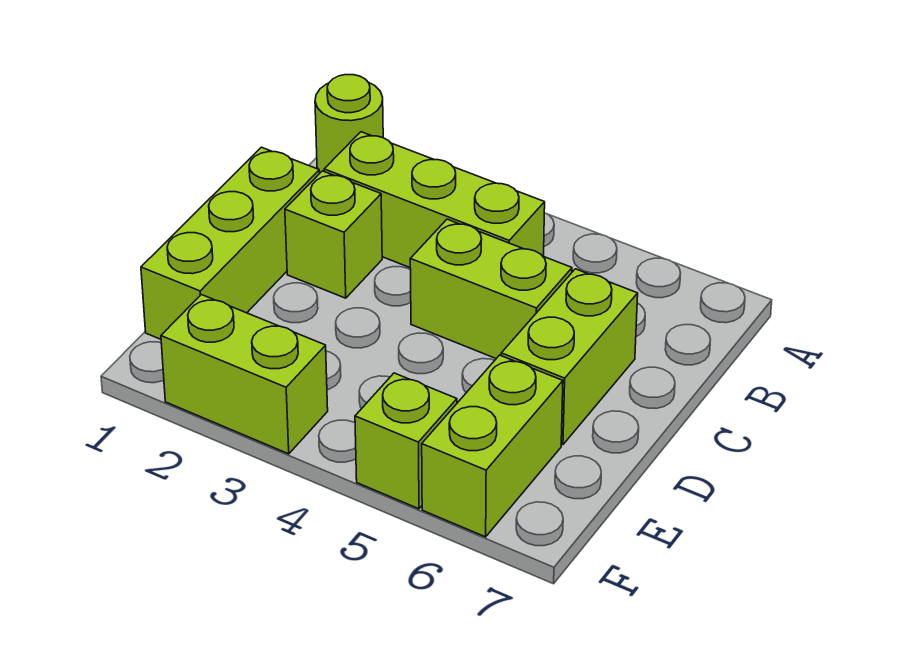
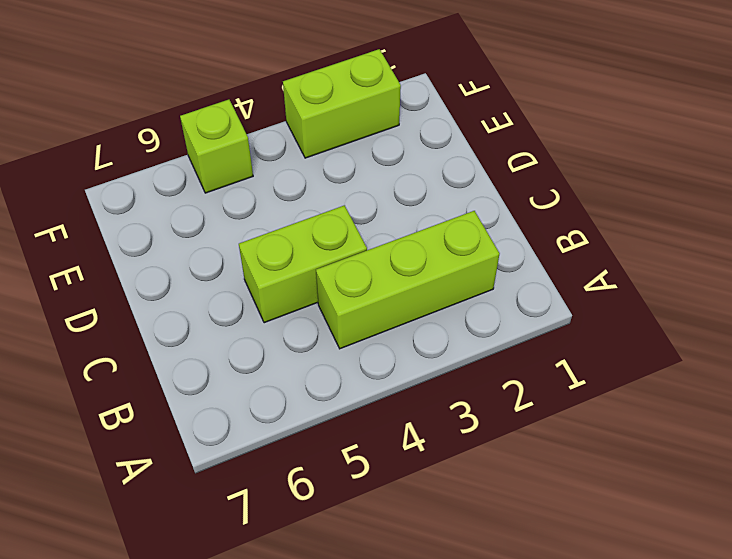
none -> lime round brick A1 level 1
none -> lime brick C1:E1 level 1

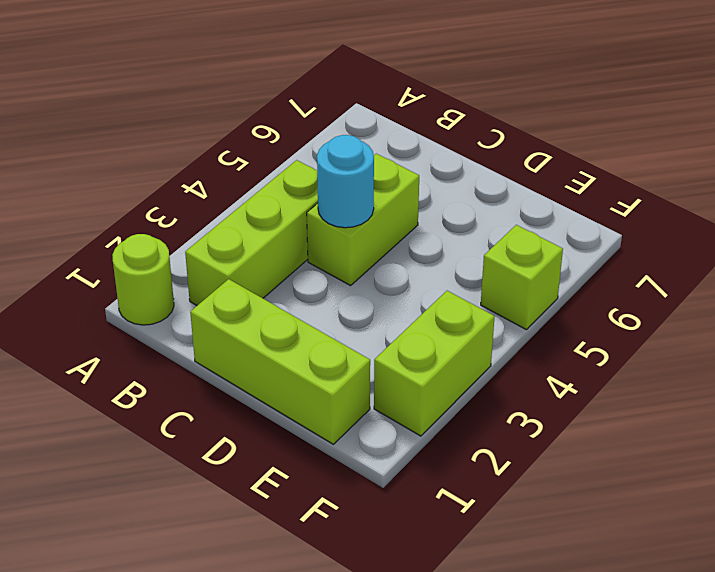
cyan round brick C4 level 2 -> none
none -> lime brick C2 level 1
none -> lime brick C6:D6 level 1

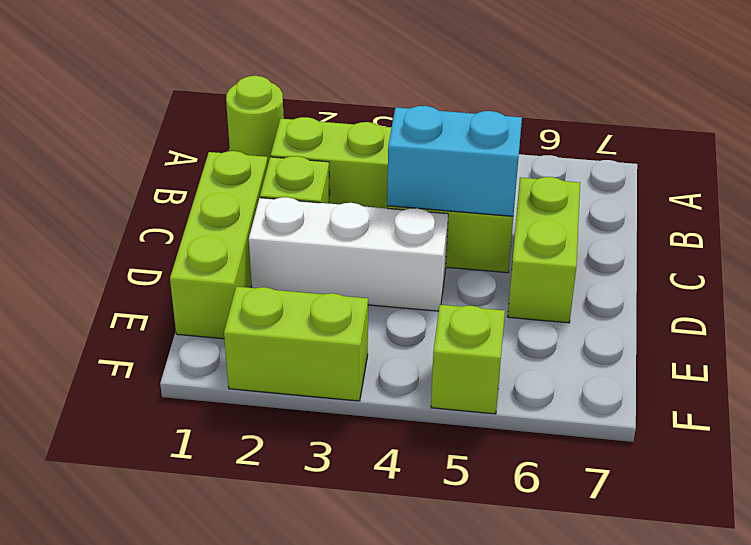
cyan brick C4:C5 level 2 -> none
white brick D2:D4 level 1 -> none
none -> lime brick E6:F6 level 1

